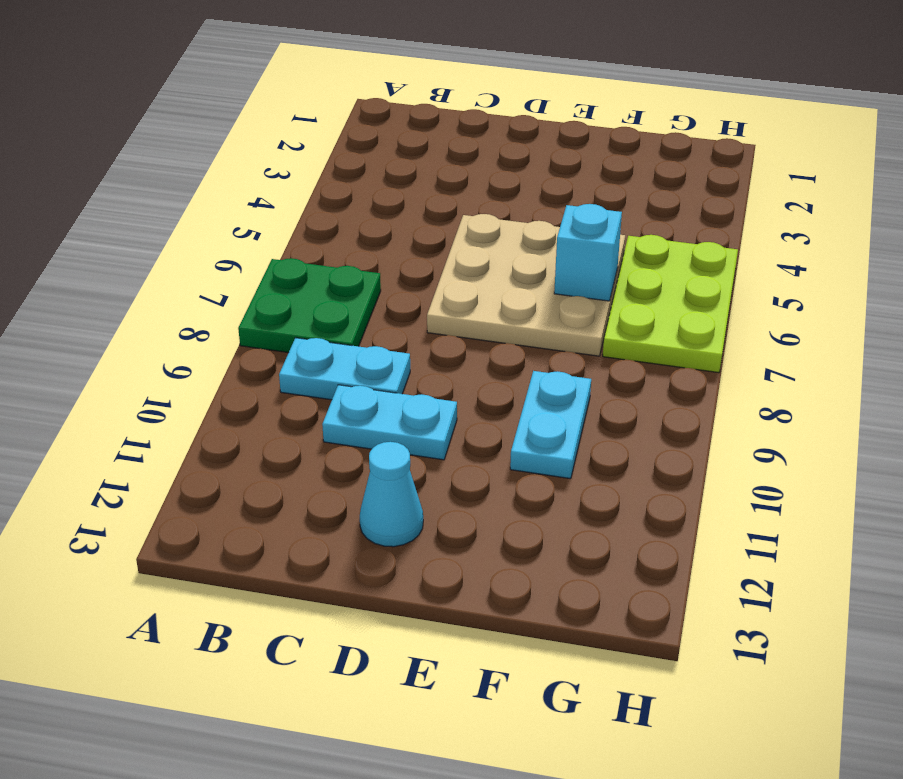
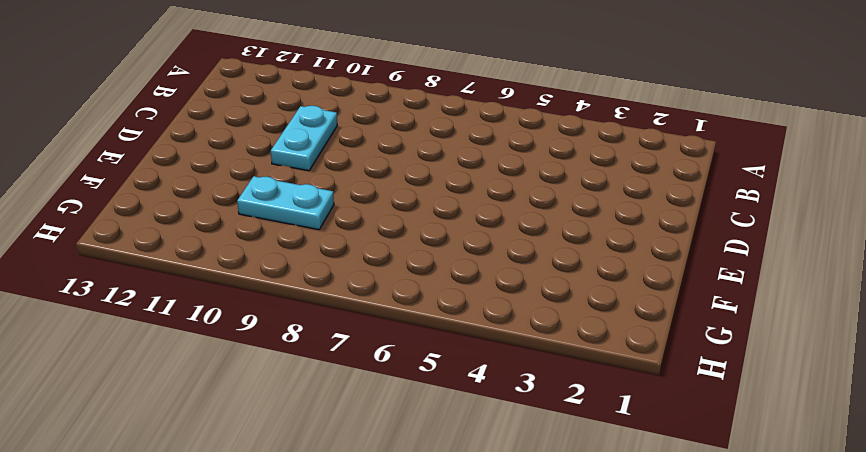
none -> green plate A7:B8 level 1
none -> cyan plate B9:C9 level 1

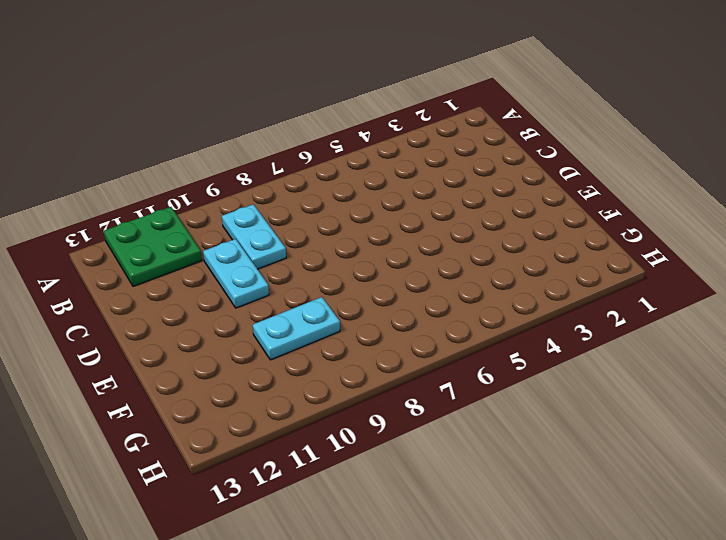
green plate A11:B12 level 1 -> green plate A7:B8 level 1
none -> tan plate D5:F7 level 1
none -> cyan cone D12 level 1

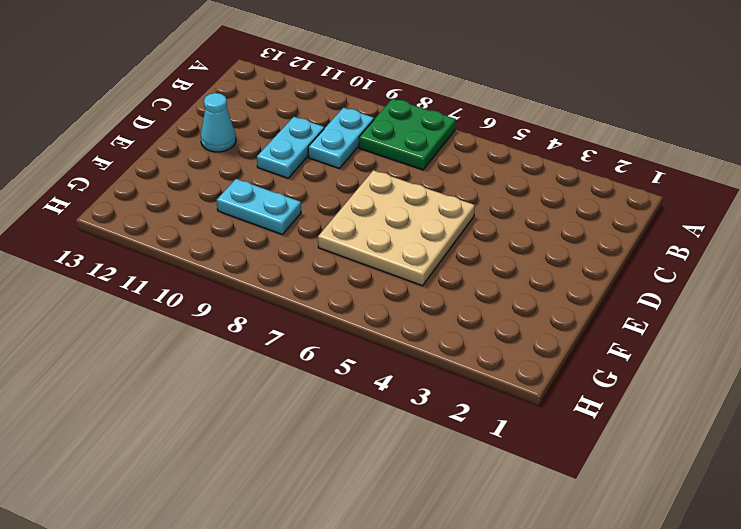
none -> lime plate G5:H7 level 1
none -> cyan brick F6 level 2

